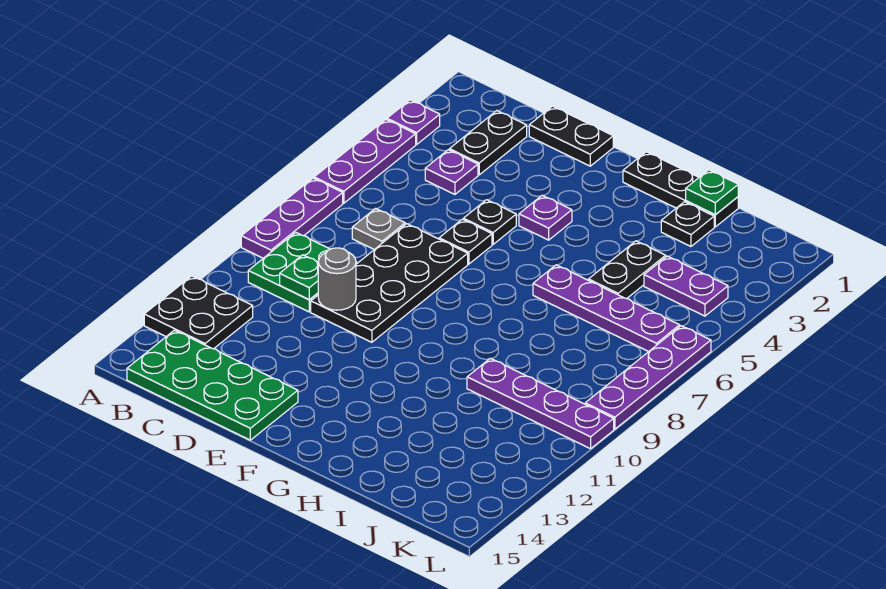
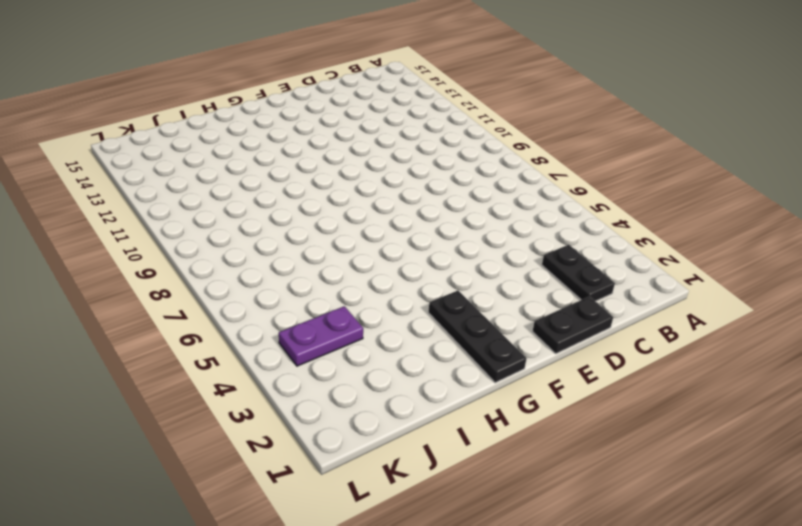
black plate G1:G3 level 1 -> black plate G1:I1 level 1
none -> purple plate A3 level 1
none -> purple plate A4:A6 level 1
none -> purple plate A7:A9 level 1

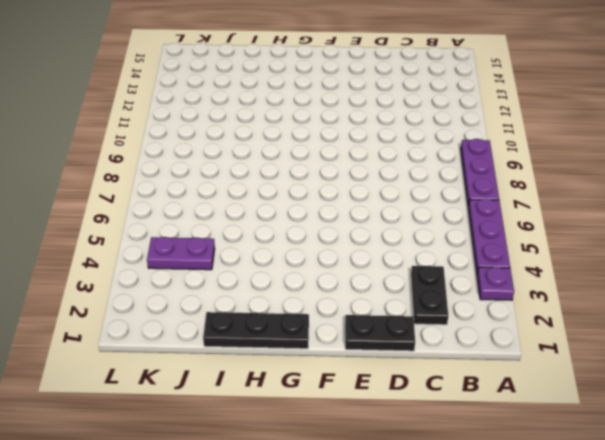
none -> black plate A12:B13 level 1
none -> green plate B9:C10 level 1
none -> green plate B14:E15 level 1

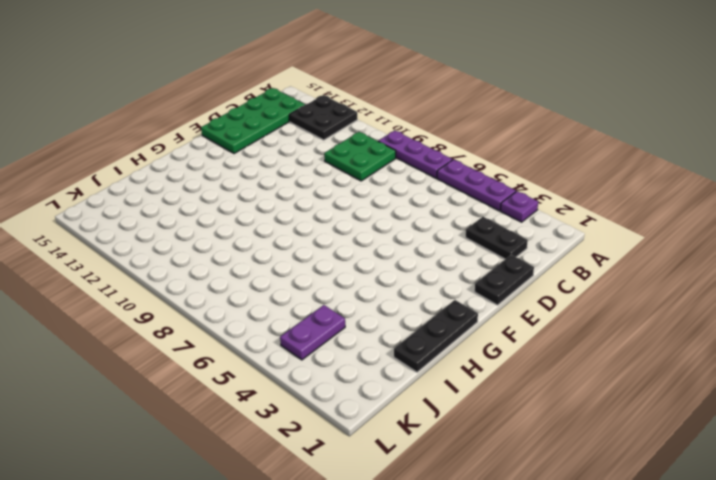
none -> purple plate C4 level 1
none -> grey plate C7 level 1
none -> black plate D7:E10 level 1

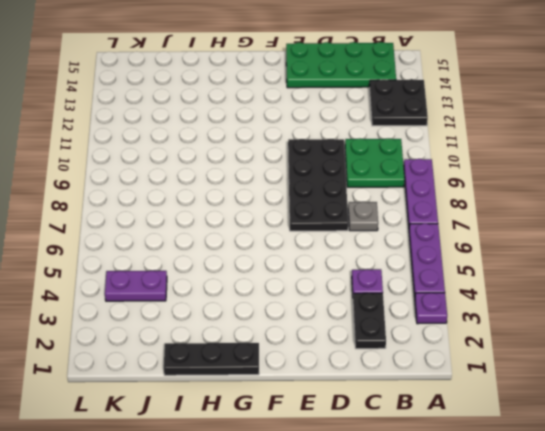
none -> black plate D1:E1 level 1
none -> black plate E5 level 1
none -> black plate E6 level 1

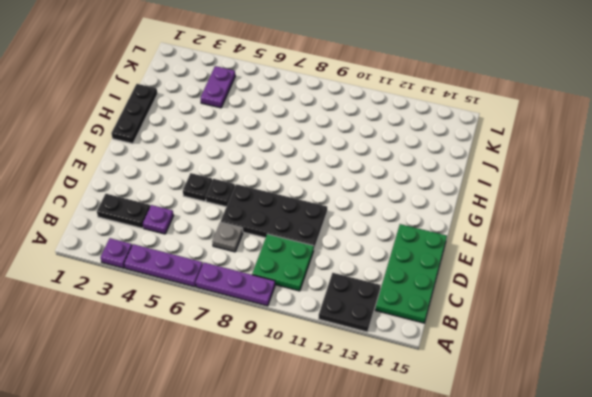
none -> black plate D1:E1 level 1
none -> purple plate F4 level 1
none -> purple plate H6:K6 level 1

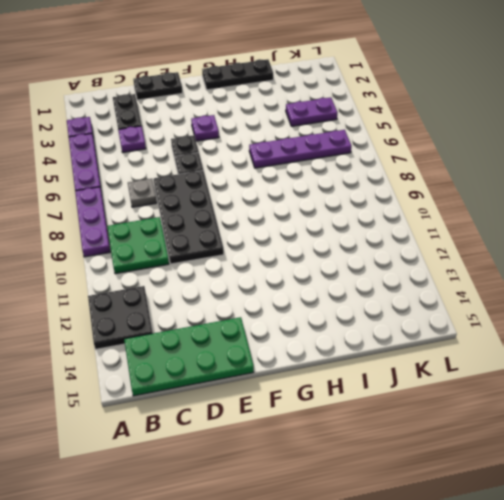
none -> black plate I2 level 1
none -> black plate I4:I5 level 1
none -> purple plate I10:L10 level 1

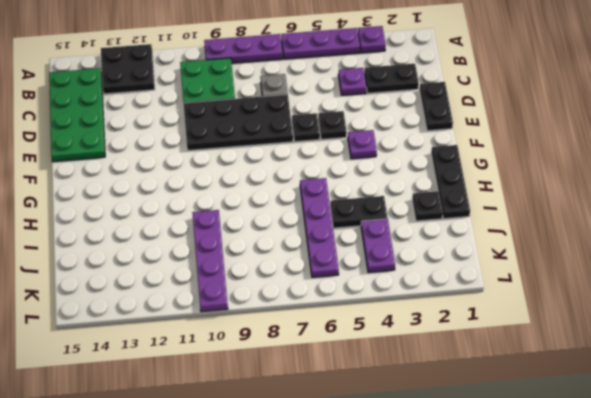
none -> purple plate L6:L9 level 1
none -> green plate C10 level 2
none -> grey round brick D10 level 2

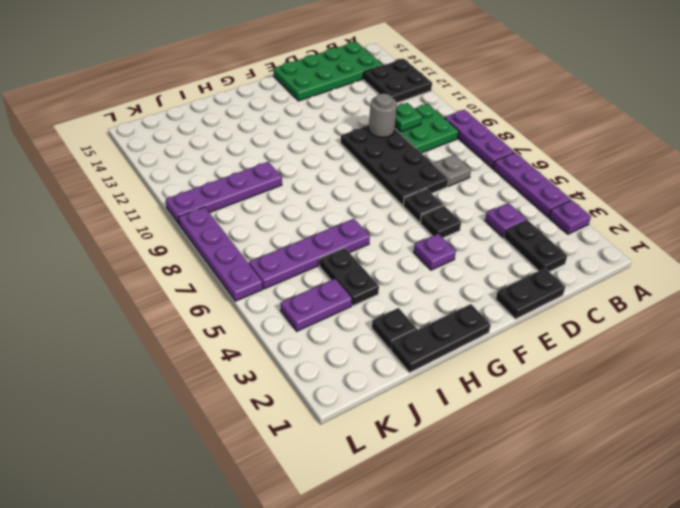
none -> green plate I1 level 2

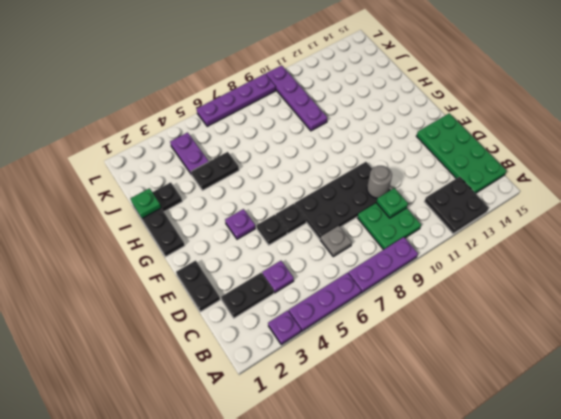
none -> purple plate H6:K6 level 1

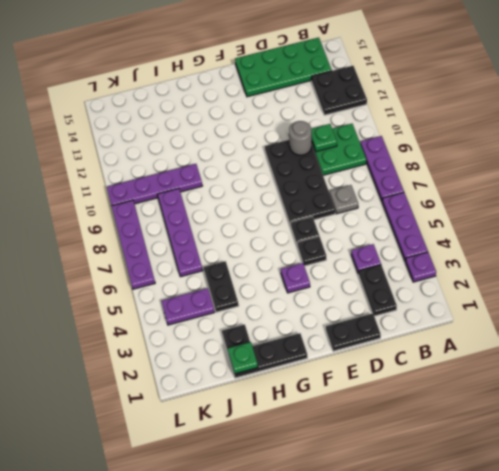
purple plate J6:J9 level 1 -> purple plate H6:K6 level 1

